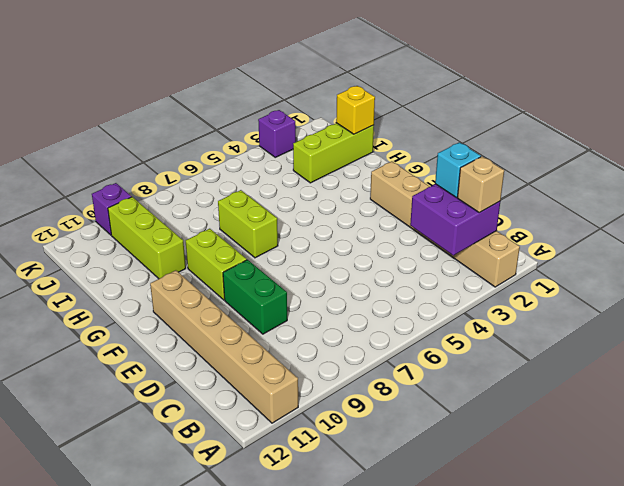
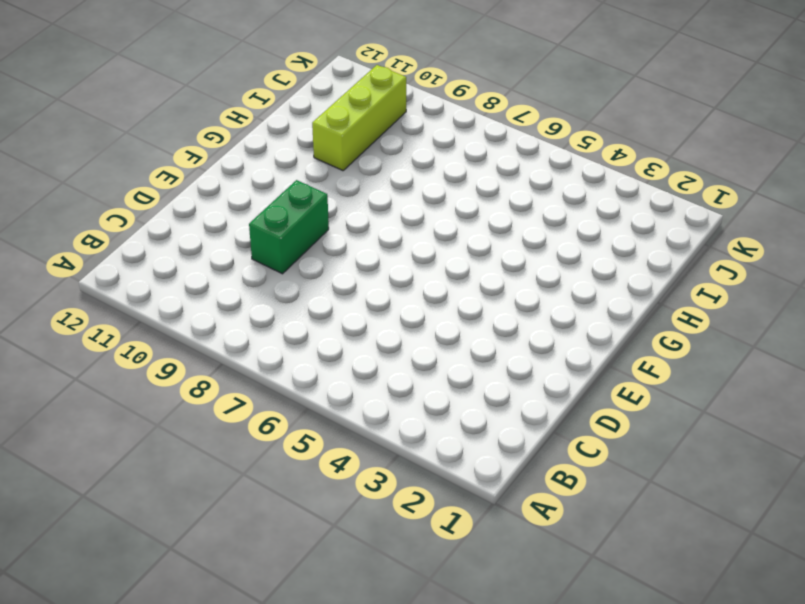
none -> tan brick A2:F2 level 1
none -> tan brick A11:F11 level 1
none -> lime brick F9:G9 level 1

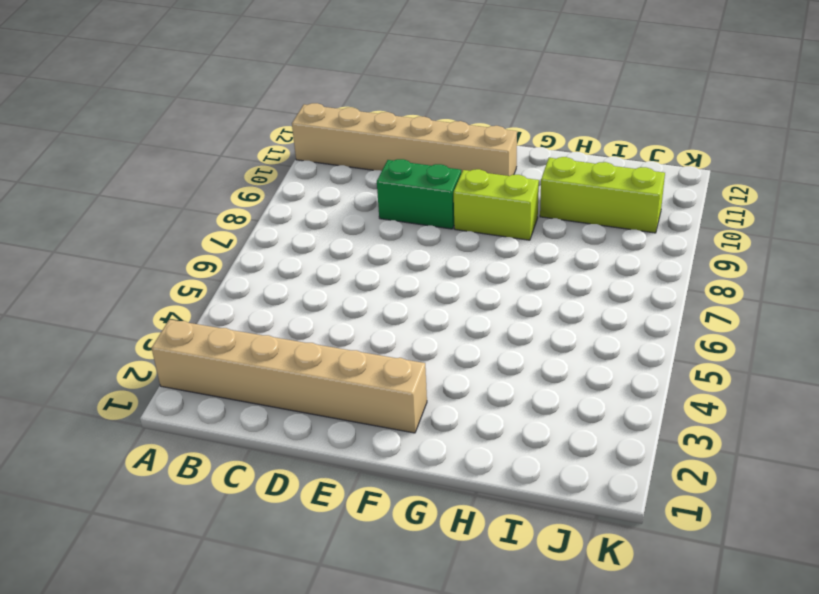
none -> lime brick G7:H7 level 1
none -> lime brick I1:I3 level 1
none -> purple brick K3 level 1

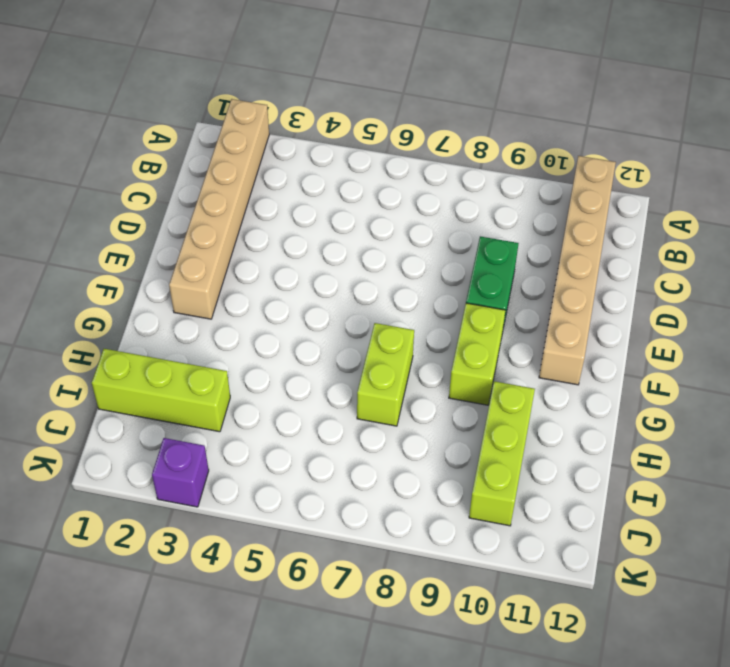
none -> purple brick K10 level 1
none -> purple brick B2:C3 level 2
none -> yellow brick I1 level 2

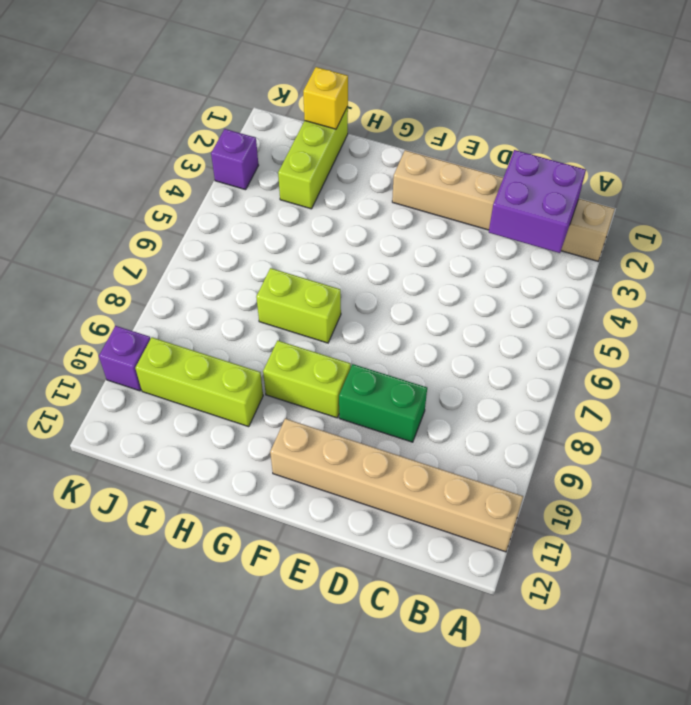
none -> tan brick B2 level 3
none -> cyan brick C2 level 3

